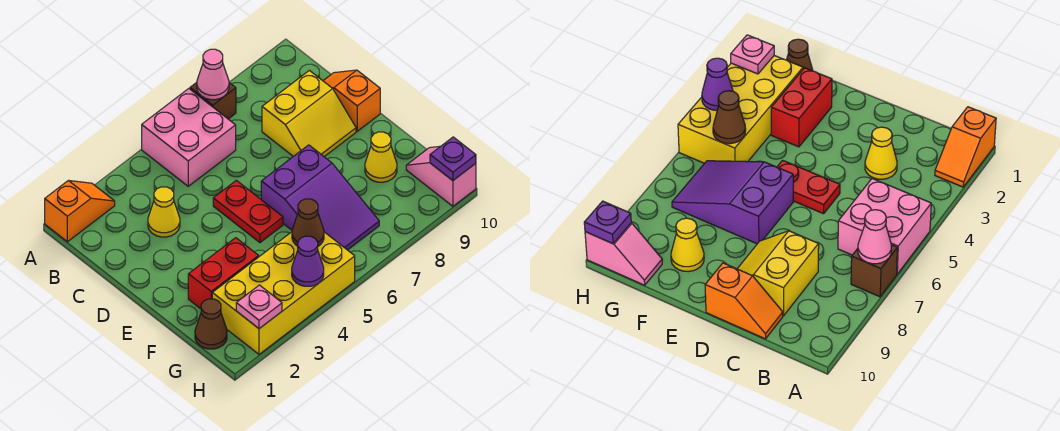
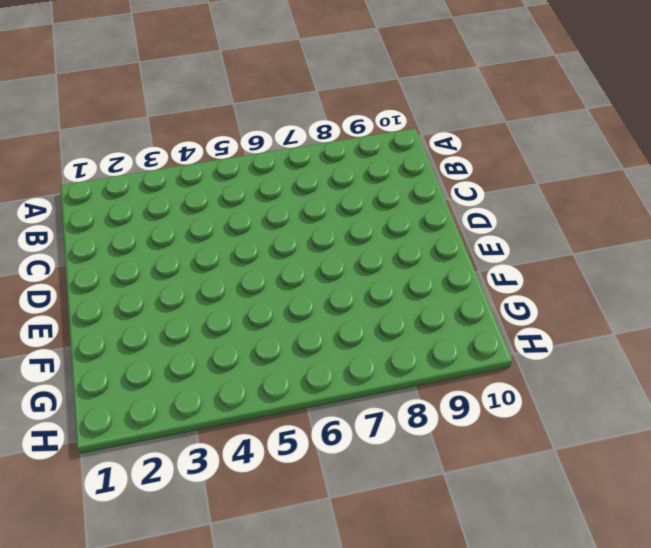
none -> orange slope A1:A2 level 1 top 1
none -> pink brick A5:B6 level 1
none -> brown brick A7 level 1

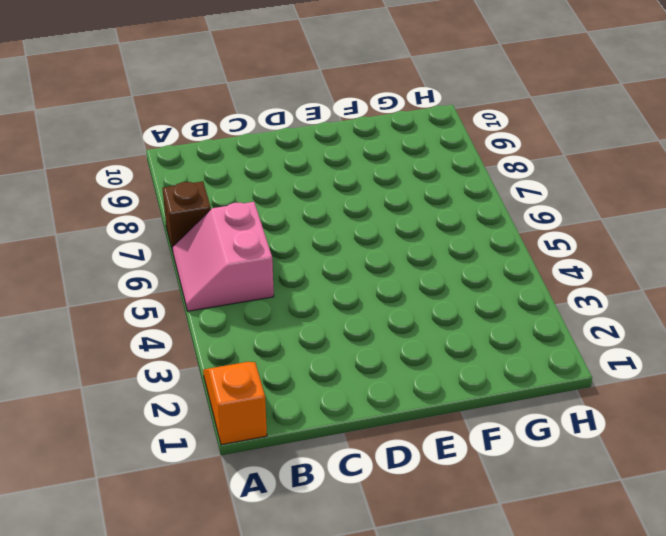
pink slope A5:B6 level 1 top B -> pink brick A5:B6 level 1
none -> yellow cone C3 level 1
none -> yellow slope C8:D9 level 1 top C
none -> orange slope C10:D10 level 1 top D

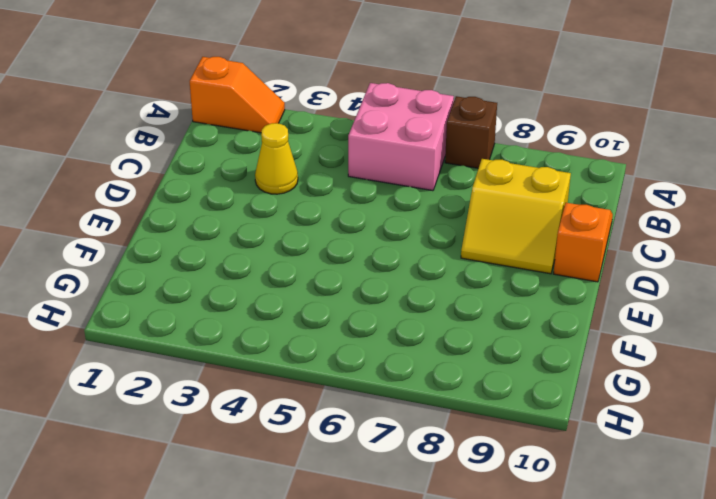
none -> red plate D5:E5 level 1
none -> purple slope E6:G7 level 1 top E
none -> red brick F2:F3 level 1

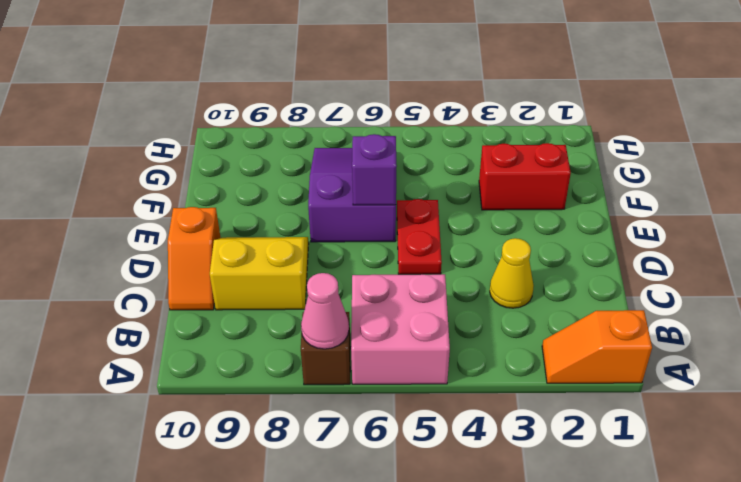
purple brick E6 level 2 -> none
none -> yellow cone F9 level 1
none -> brown cone G1 level 1
none -> yellow brick G2:H5 level 1

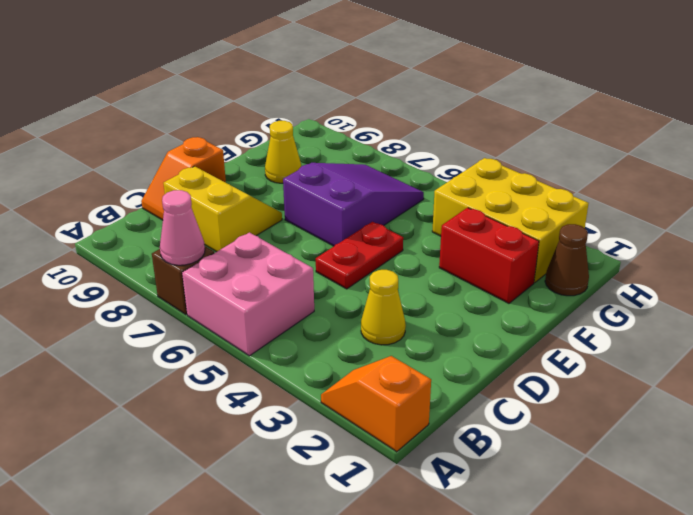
yellow brick G2:H4 level 1 -> yellow brick G2:H5 level 1
none -> pink slope G10:H10 level 1 top H
none -> brown cone G5 level 2
none -> pink plate H2 level 2

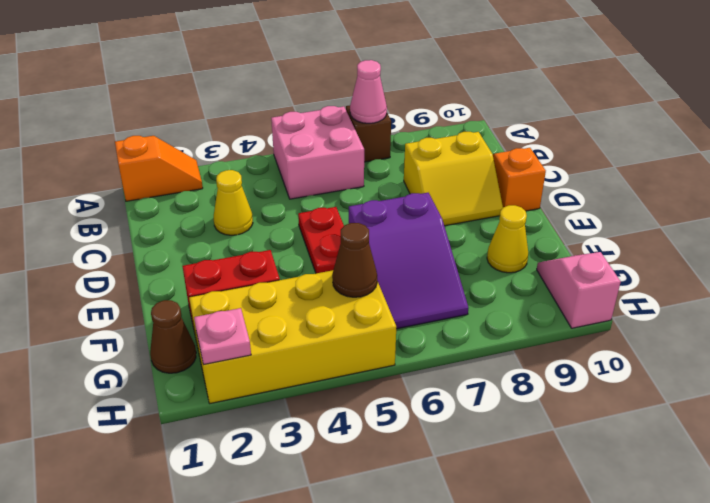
none -> purple cone H4 level 2
none -> purple plate H10 level 2

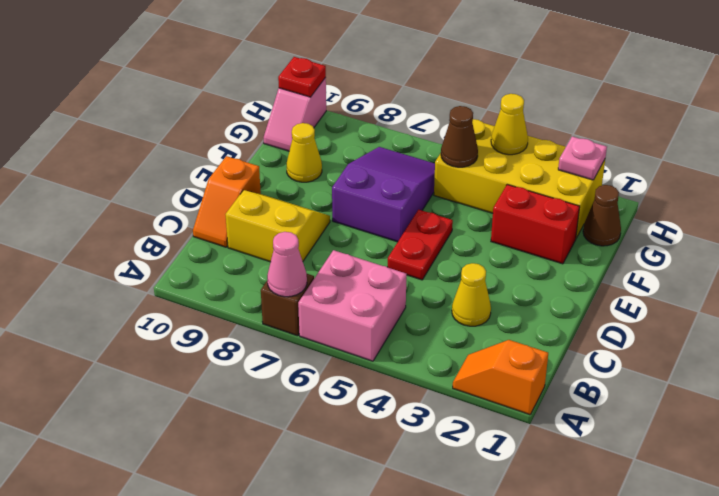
yellow cone H4 level 2 -> purple cone H4 level 2
red plate H10 level 2 -> purple plate H10 level 2

